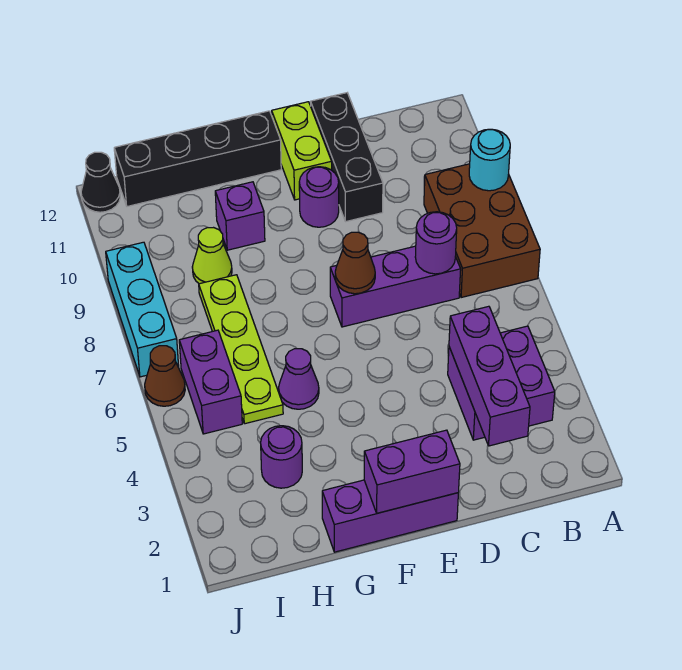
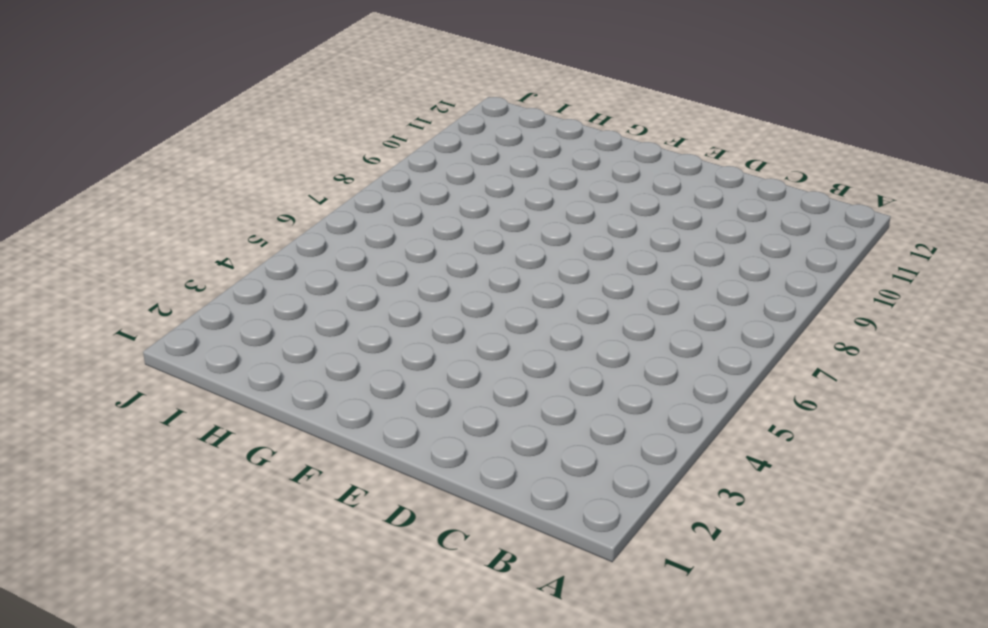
none -> brown brick A7:B9 level 1
none -> purple brick B3:C4 level 1
none -> purple brick C7:E7 level 1

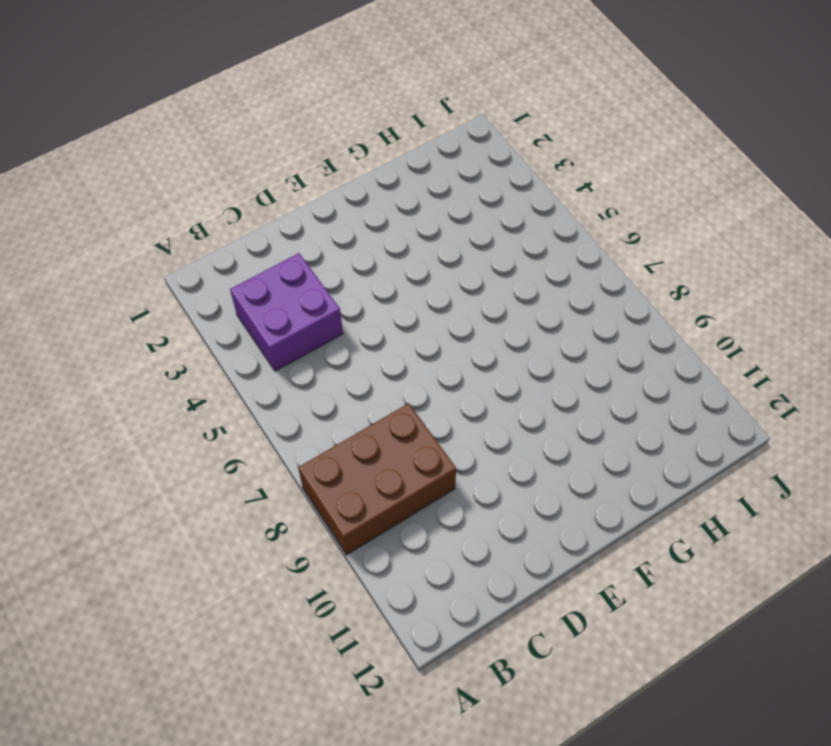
brown brick A8:C9 level 1 -> brown brick A7:B9 level 1
none -> purple brick C7:E7 level 1
none -> black brick D10:D12 level 1
none -> purple brick E1:G1 level 1

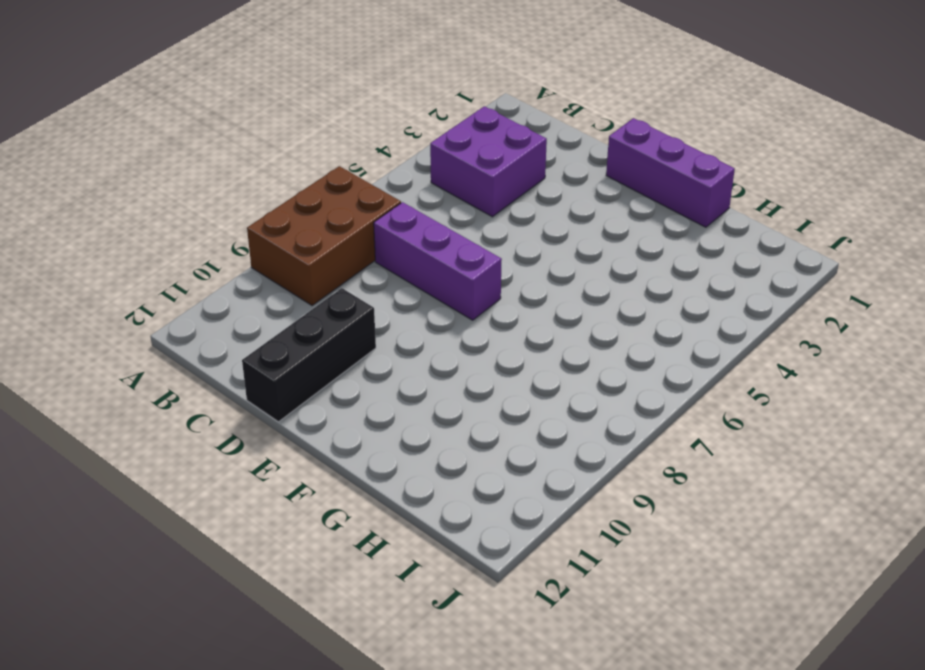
none -> purple round brick E10 level 1
none -> lime brick E11:E12 level 1
none -> black brick F12:I12 level 1

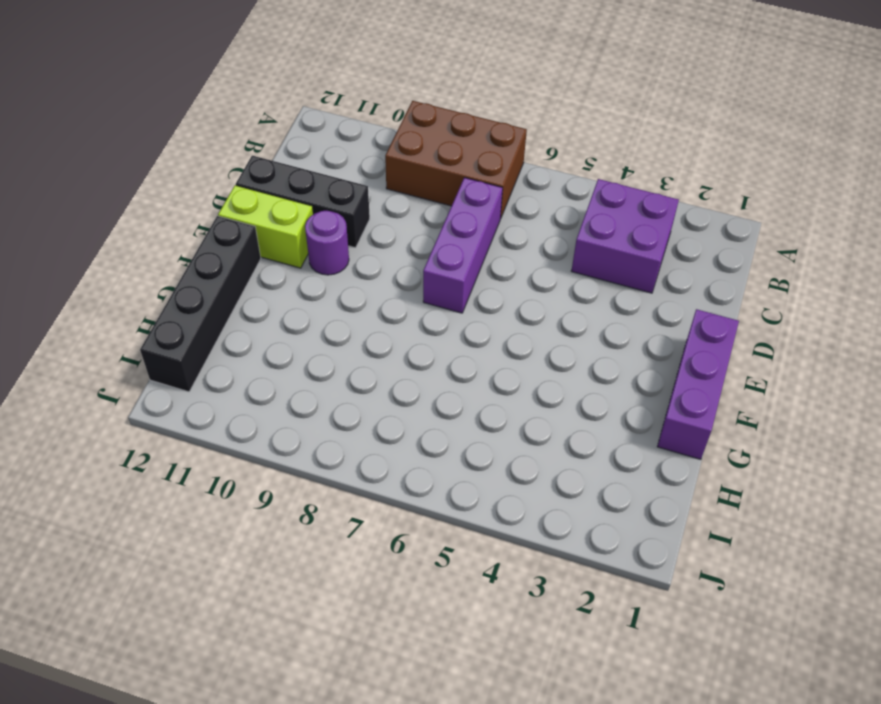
none -> purple cone G5 level 1
none -> purple brick G10 level 1
none -> purple round brick H3 level 1

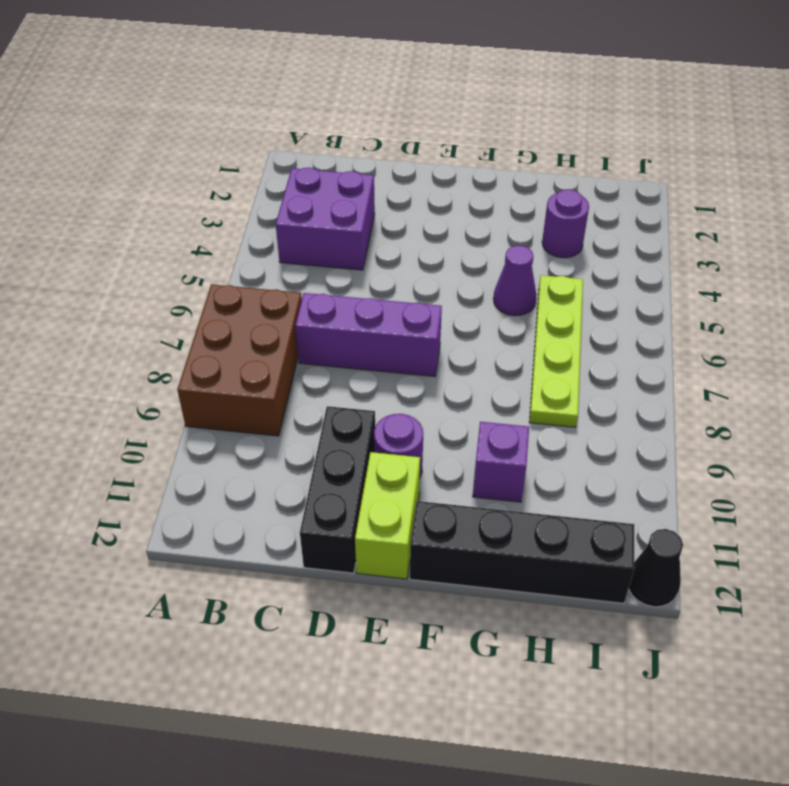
none -> purple brick E1:G1 level 1
none -> lime cone H9 level 1
none -> purple brick I5:I6 level 1

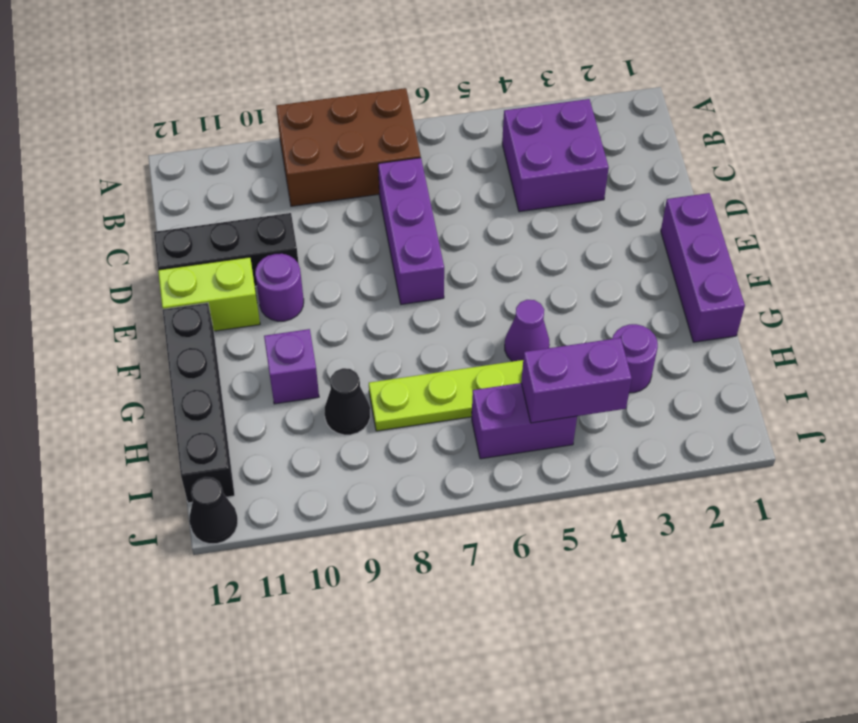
black cone H9 level 1 -> lime cone H9 level 1
purple brick I4:I5 level 2 -> purple brick E1:F1 level 2
none -> brown cone J6 level 1
none -> cyan brick J7:J9 level 1
none -> cyan round brick A9 level 2

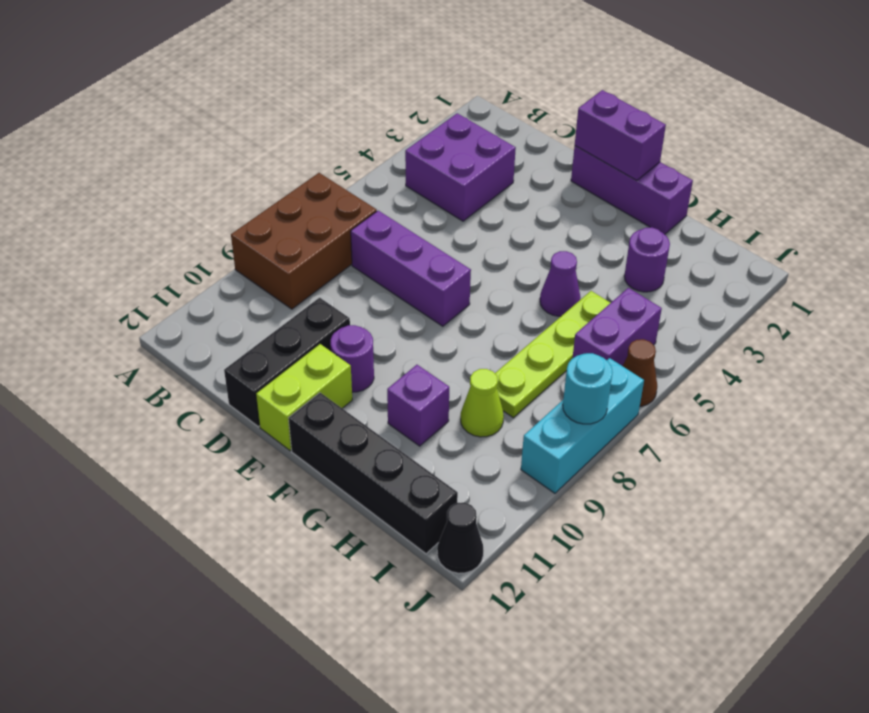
cyan round brick J8 level 2 -> cyan round brick A9 level 2
none -> purple brick C2:C4 level 2
none -> purple round brick C7 level 2
none -> brown cone E7 level 2

